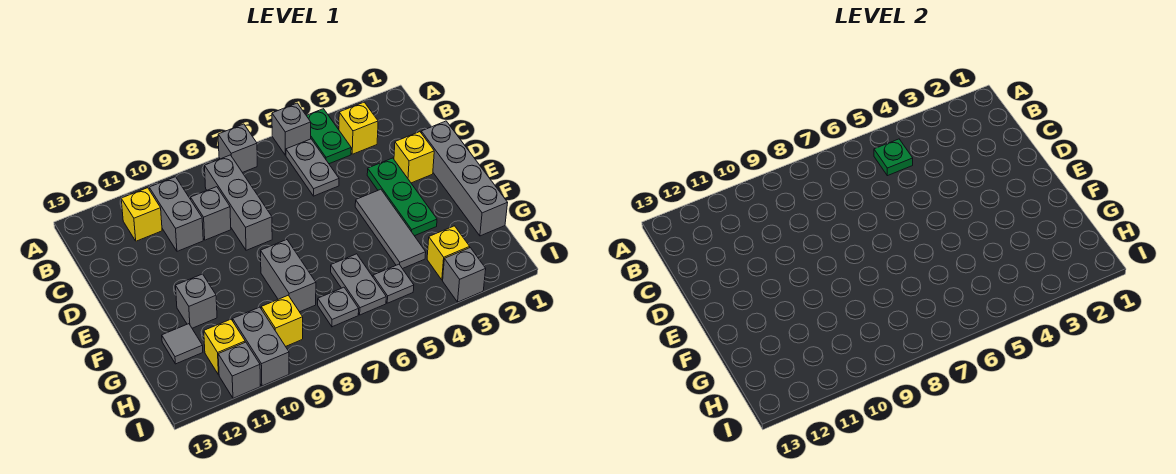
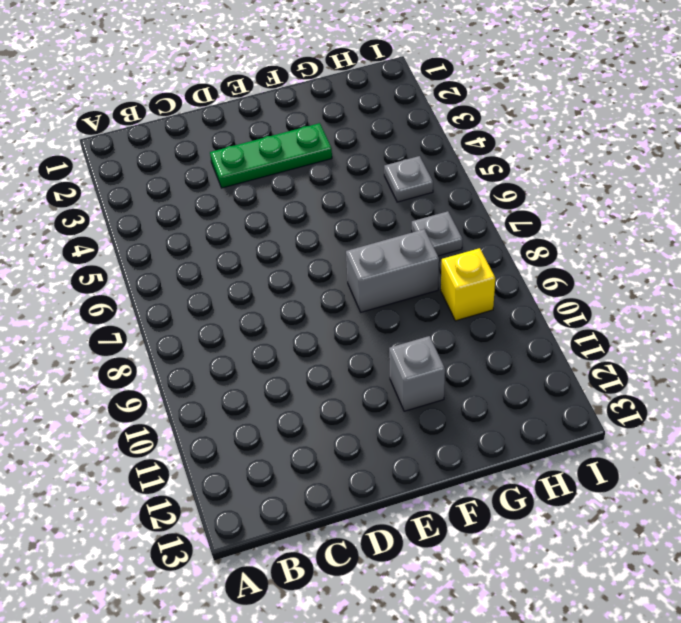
none -> green plate A4:B4 level 1
none -> grey brick A5 level 1
none -> grey brick A7 level 1

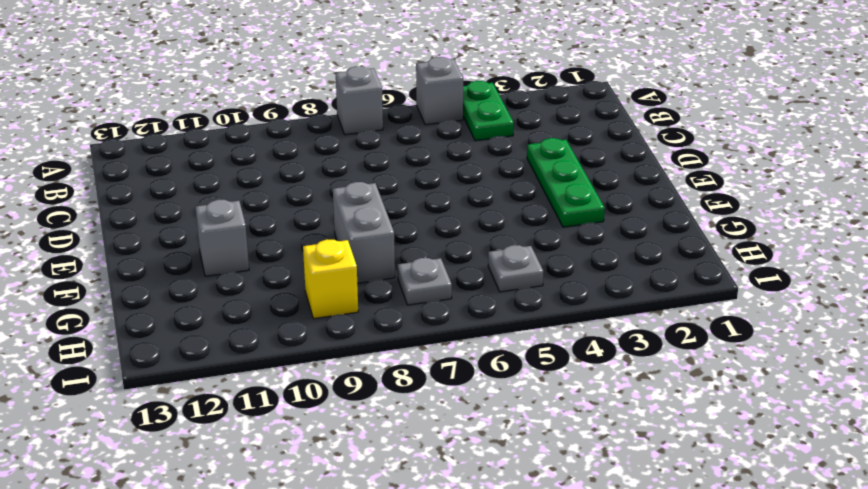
none -> yellow brick B3 level 1
none -> grey plate B5:C5 level 1
none -> grey brick B8:D8 level 1

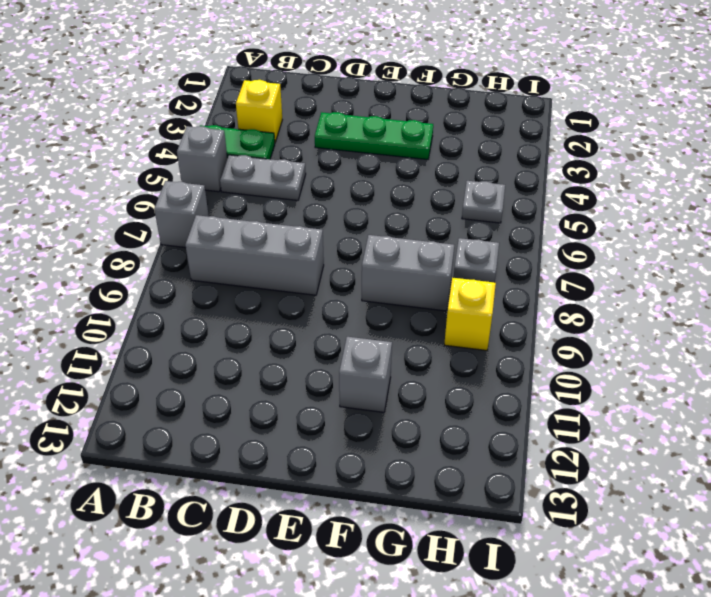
none -> grey brick B10:C10 level 1
none -> yellow brick B11 level 1
none -> grey brick C9 level 1

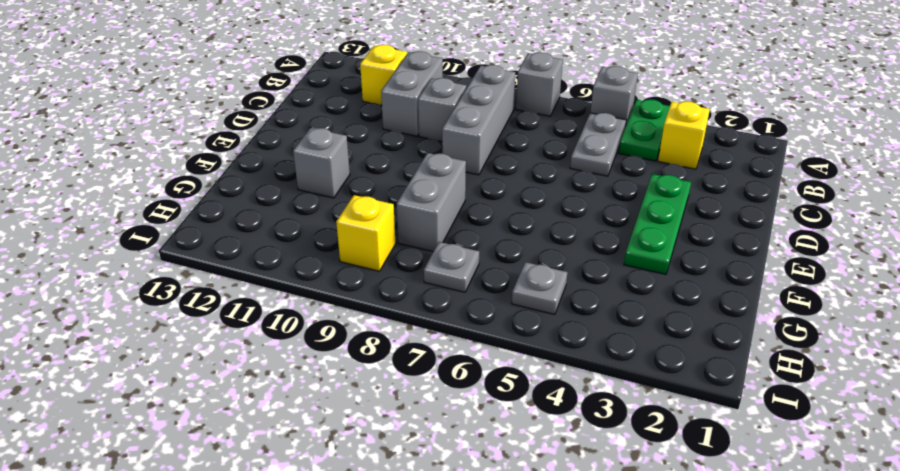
none -> grey brick D1:G1 level 1
none -> yellow brick D2 level 1
none -> grey tile E4:G4 level 1

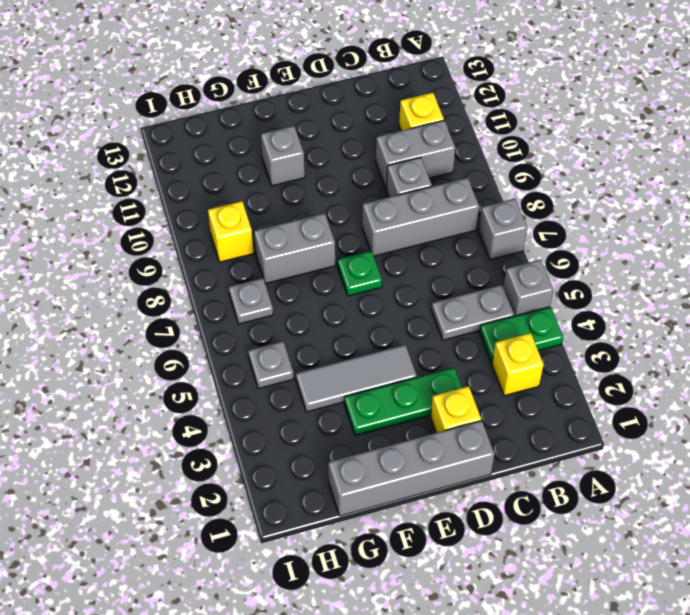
green plate E7 level 1 -> green plate B5 level 2
none -> grey plate G6:H6 level 1
none -> grey tile G12 level 1
none -> yellow brick H3 level 1

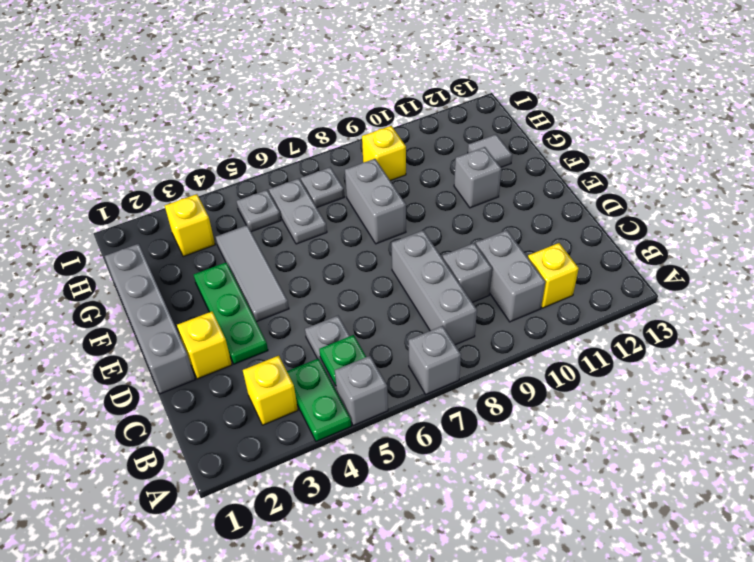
none -> grey brick H10:I10 level 1
none -> yellow brick H11 level 1
none -> grey brick I3 level 1

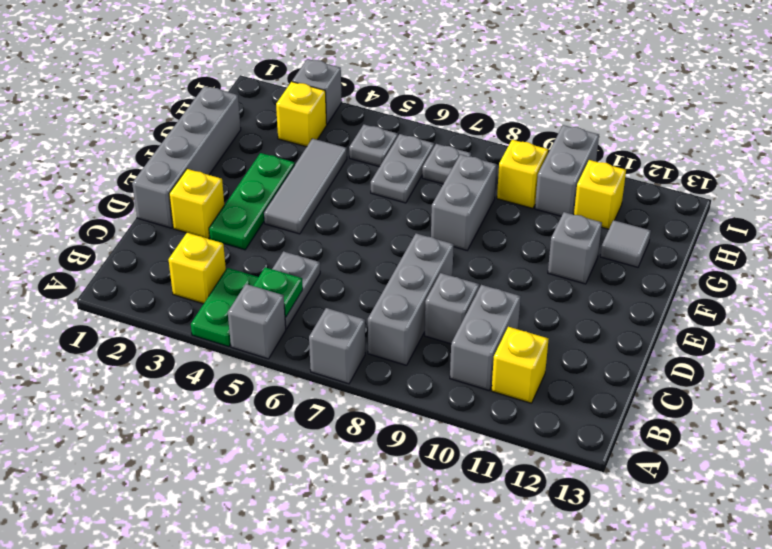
none -> grey brick I11 level 1

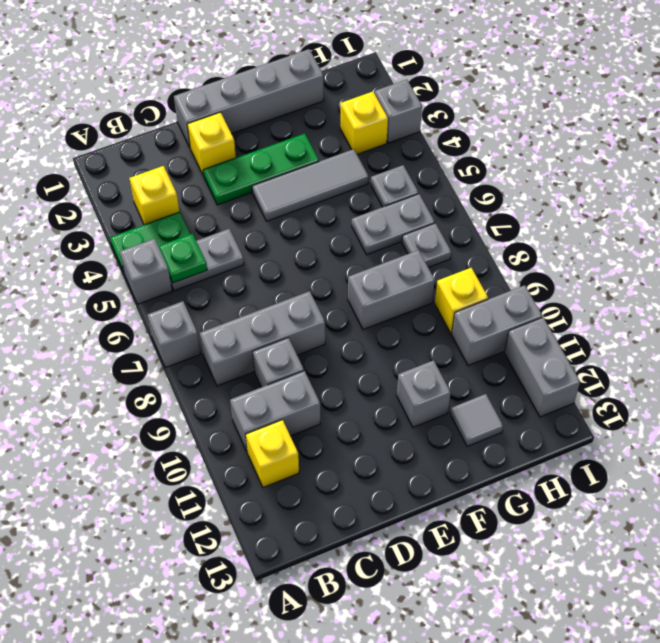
grey brick I11:I12 level 1 -> grey brick I11 level 1
none -> yellow brick H11 level 1

